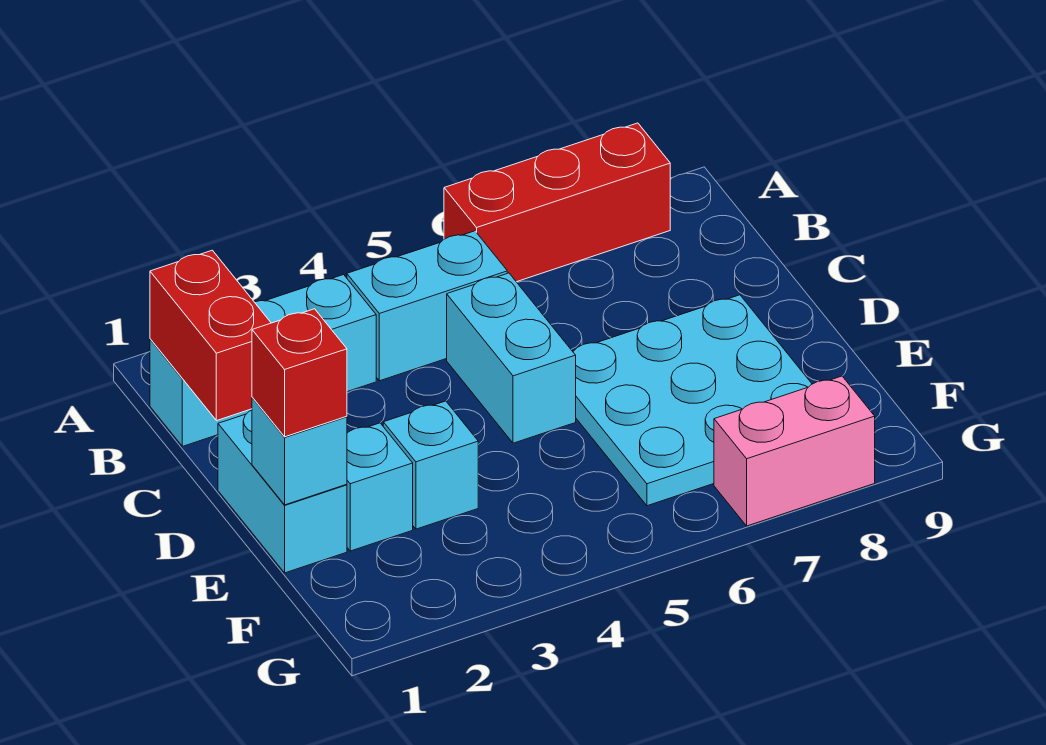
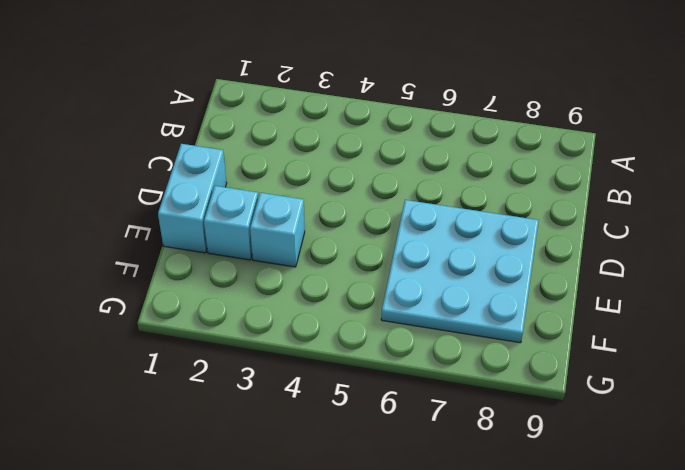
none -> red brick A6:A8 level 1
none -> cyan brick B1:B3 level 1
none -> cyan brick B4:B5 level 1

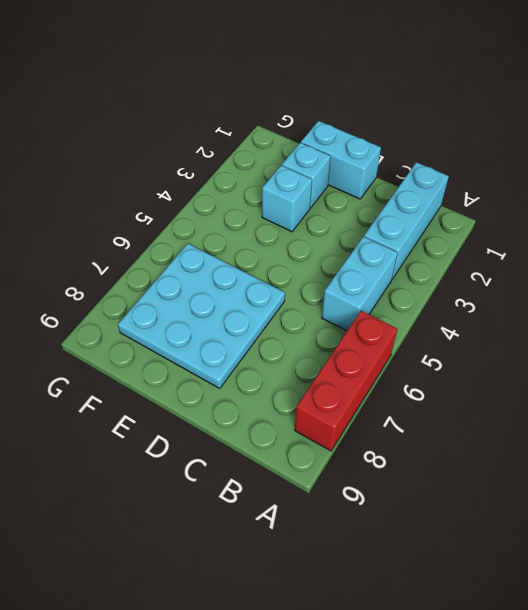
none -> cyan brick C5:D5 level 1
none -> pink brick G7:G8 level 1
none -> red brick B1:C1 level 2

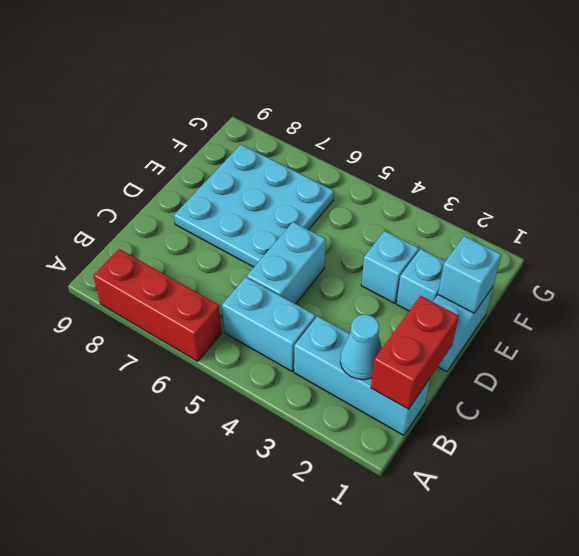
cyan cone B2 level 2 -> none
none -> pink brick G7:G8 level 1
none -> red brick E1 level 3

